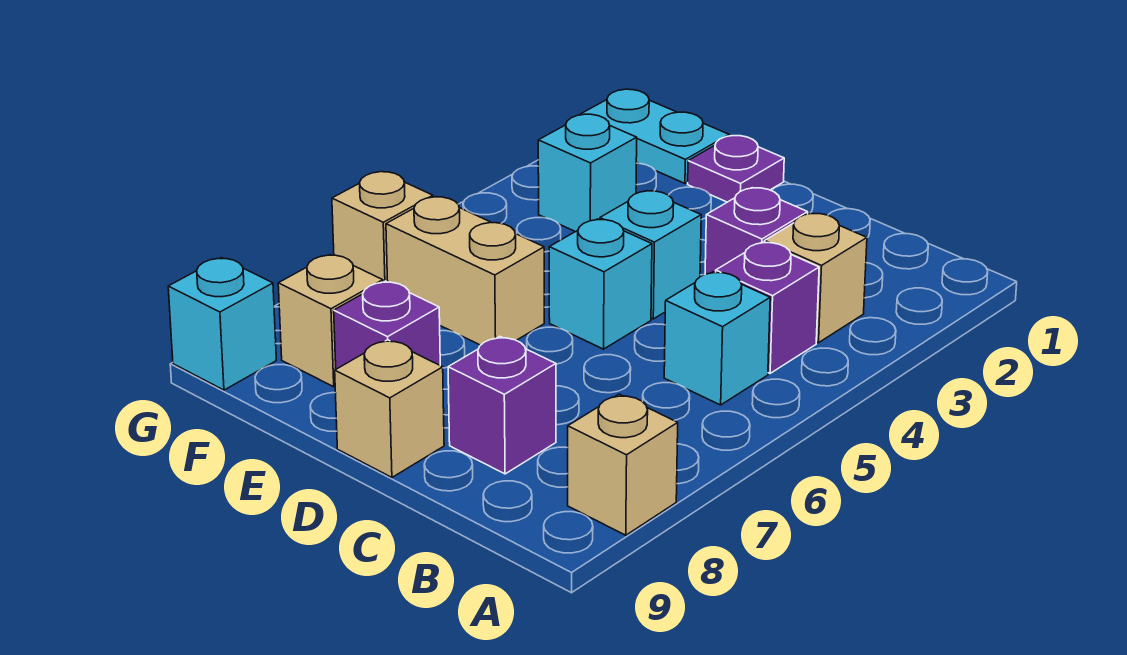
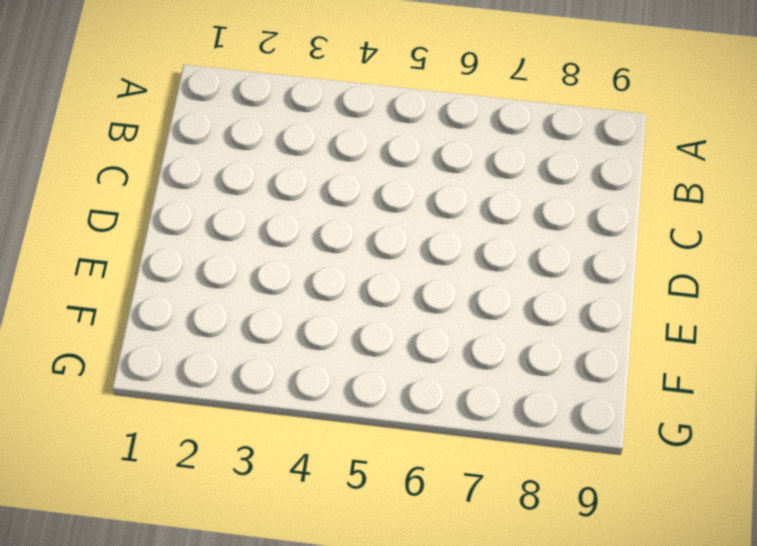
none -> tan brick A8 level 1
none -> tan brick B3 level 1
none -> purple brick B4 level 1

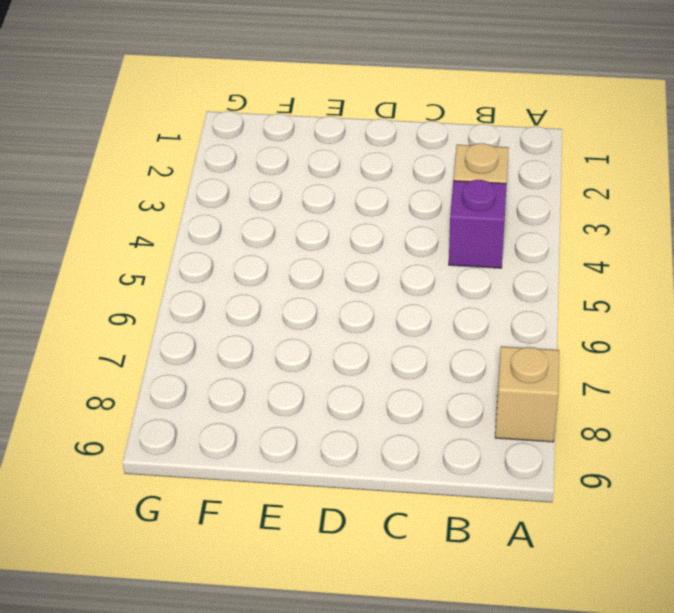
none -> cyan brick B5 level 1
none -> purple brick C3 level 1
none -> purple brick C8 level 1

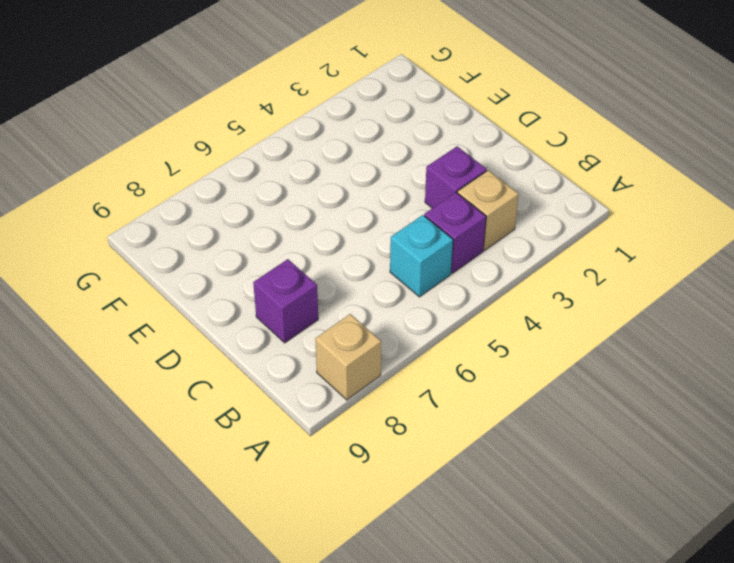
none -> cyan brick D4 level 1
none -> cyan brick D5 level 1
none -> tan brick D9 level 1

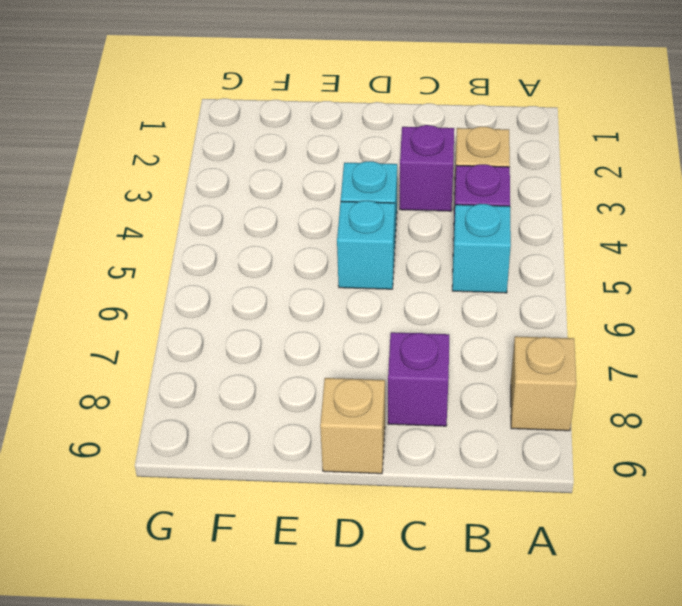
none -> purple plate E1 level 1
none -> tan brick E6:F6 level 1
none -> purple brick E8 level 1

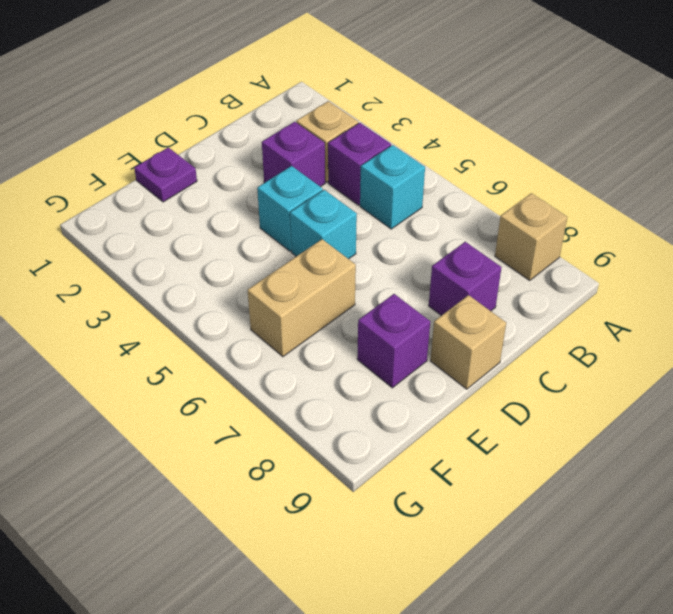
none -> cyan plate F1:G1 level 1
none -> cyan brick F3 level 1
none -> tan brick F8 level 1

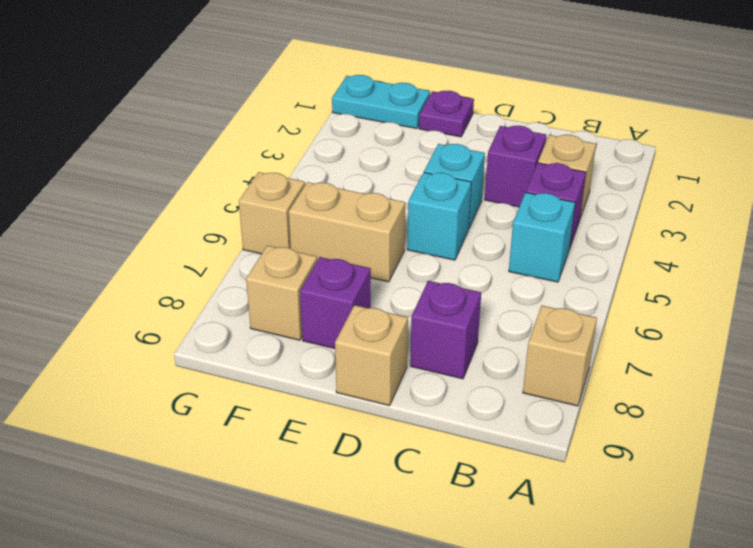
none -> cyan brick F3 level 1
none -> cyan brick G9 level 1

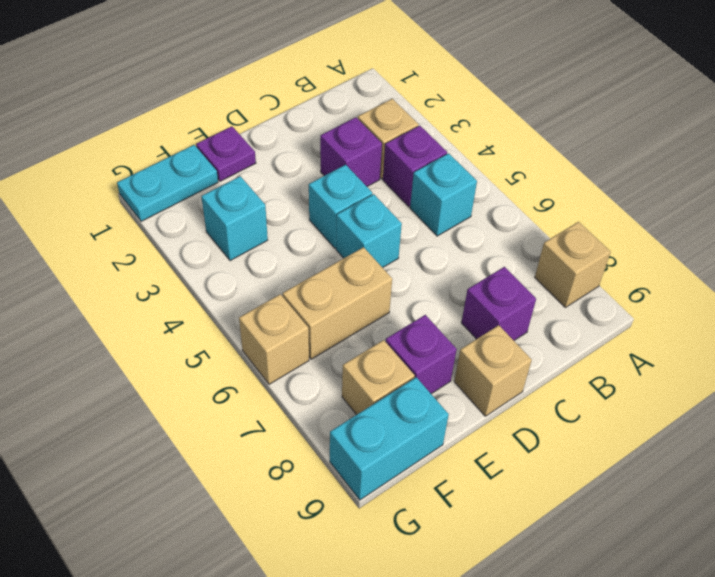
cyan brick F9:G9 level 1 -> cyan brick G9 level 1

